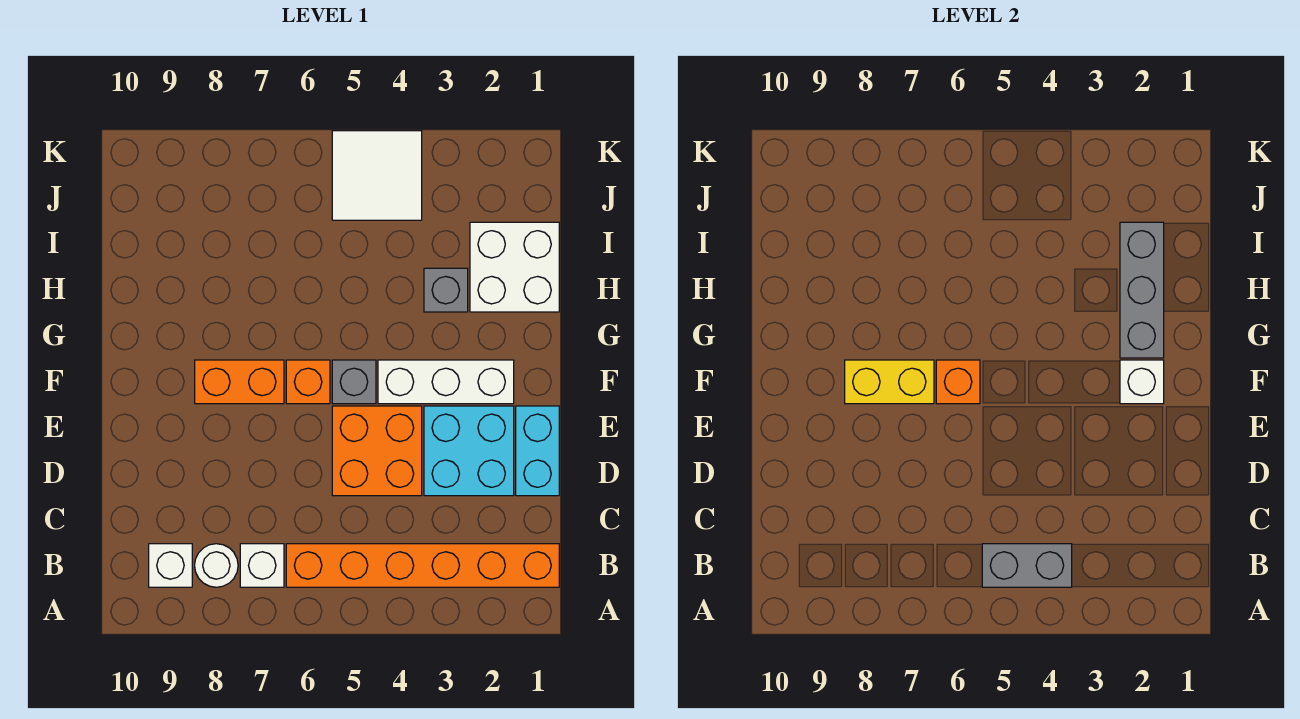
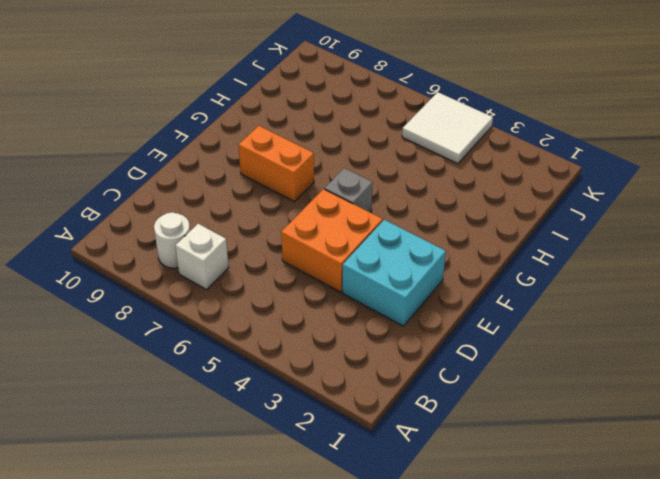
none -> orange brick B1:B6 level 1
none -> white brick B9 level 1
none -> cyan brick D1:E1 level 1

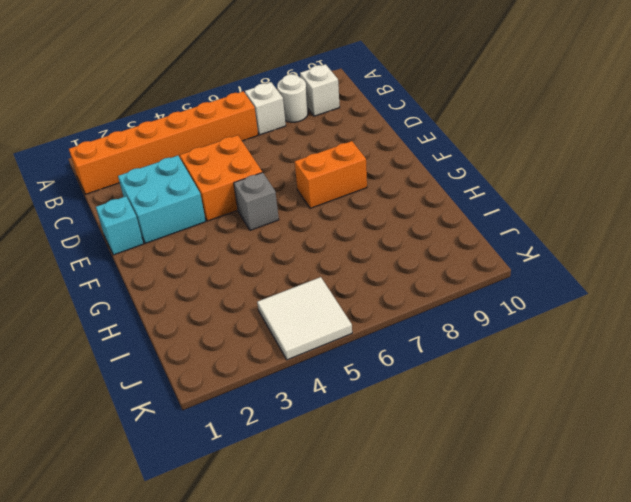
cyan brick E1 level 1 -> cyan brick D1:E1 level 1
none -> white brick F2:F4 level 1
none -> orange brick F6 level 1
none -> white brick H1:I2 level 1

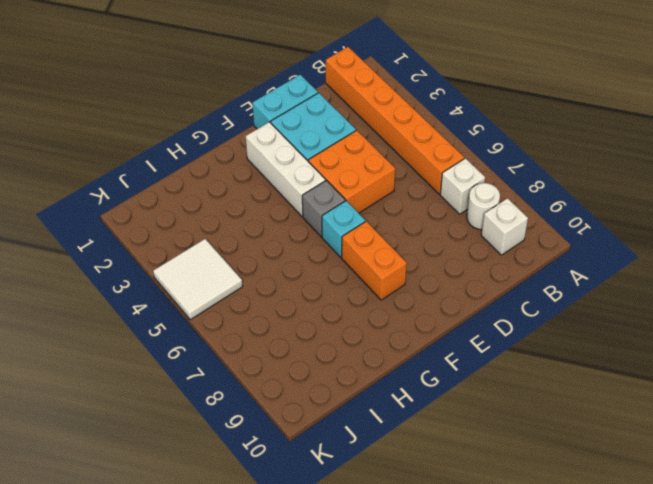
cyan brick F6 level 1 -> orange brick F6 level 1
none -> white brick H1:I2 level 1
none -> grey brick H3 level 1
none -> grey brick B4:B5 level 2

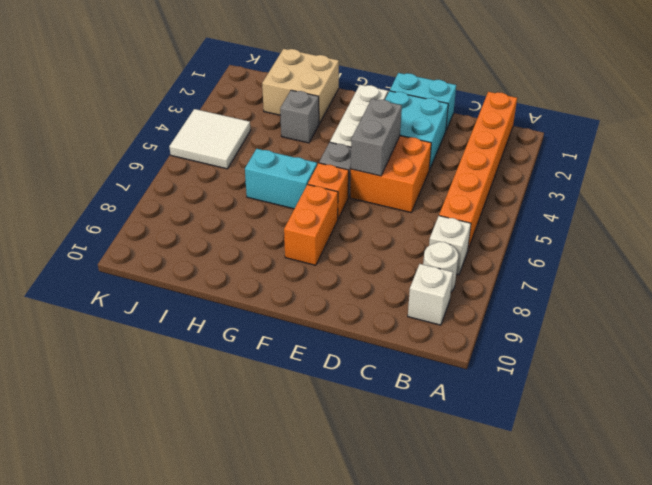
grey brick E4:E5 level 2 -> grey brick B4:B5 level 2
cyan brick G6:H6 level 1 -> none
tan brick H1:I2 level 1 -> white brick H1:I2 level 1
none -> white brick F2 level 2
none -> orange brick F6 level 2
none -> yellow brick F7:F8 level 2

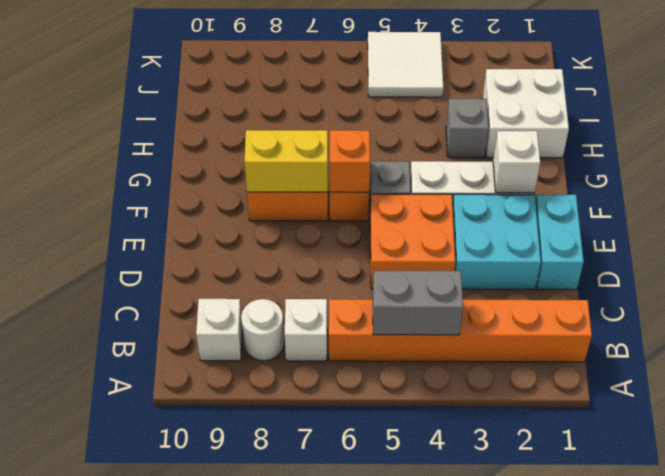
none -> grey brick G2:I2 level 2

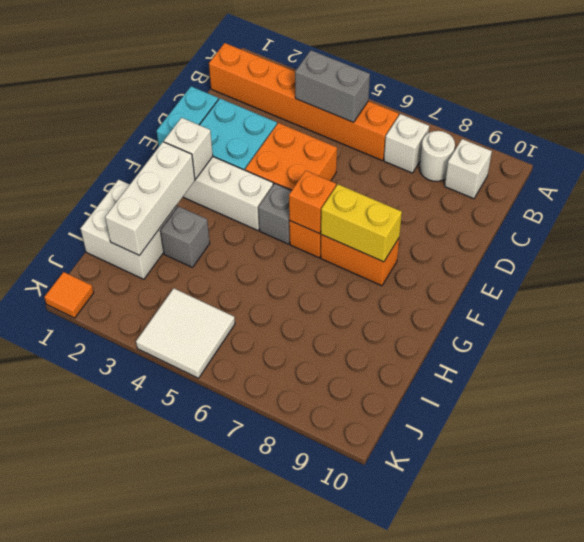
white brick G2:I2 level 2 -> grey brick G2:I2 level 2
orange tile K1 level 1 -> none

